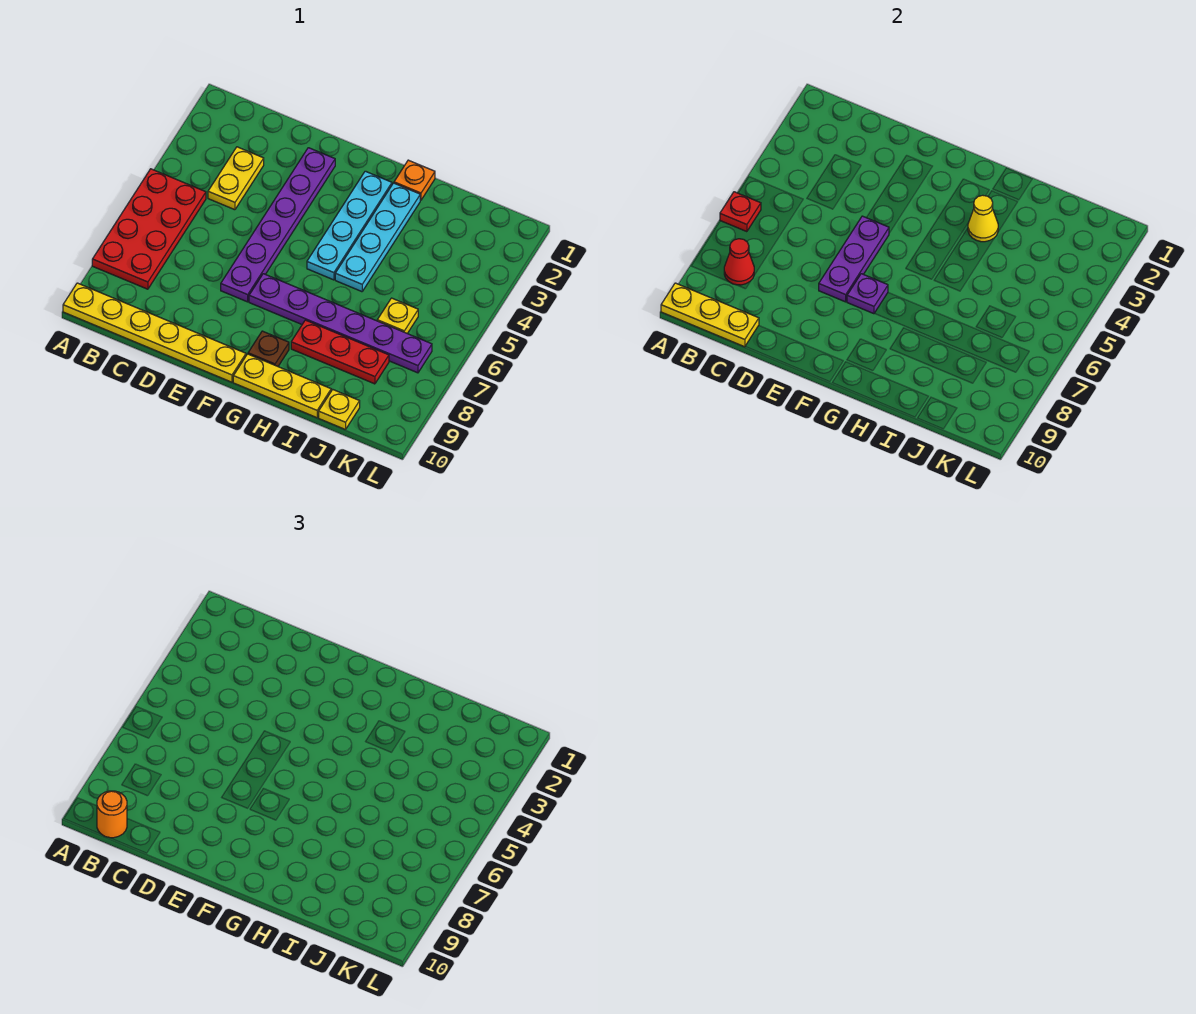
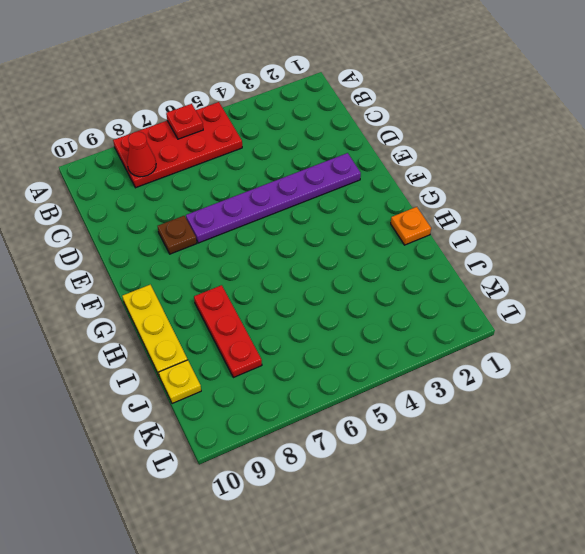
brown plate E8 level 1 -> brown plate G9 level 1
none -> yellow plate A10:F10 level 1
none -> yellow plate C3:C4 level 1
none -> purple plate F7:K7 level 1

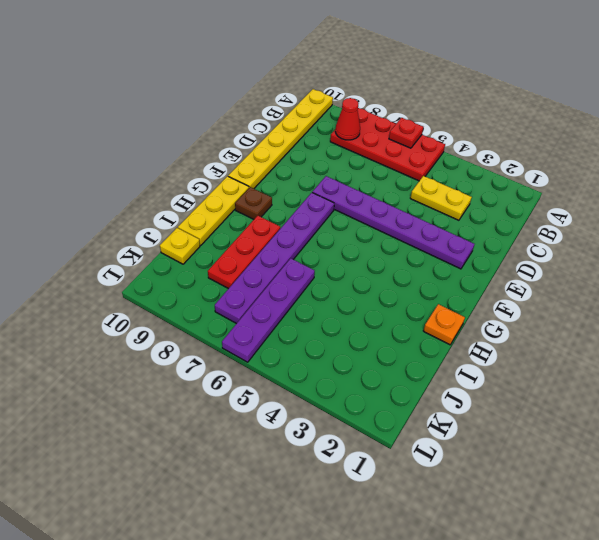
purple plate I6:L6 level 1 -> yellow plate J6 level 1
none -> cyan plate G2:G5 level 1
none -> cyan plate H2:H5 level 1
none -> yellow plate A10:C10 level 2

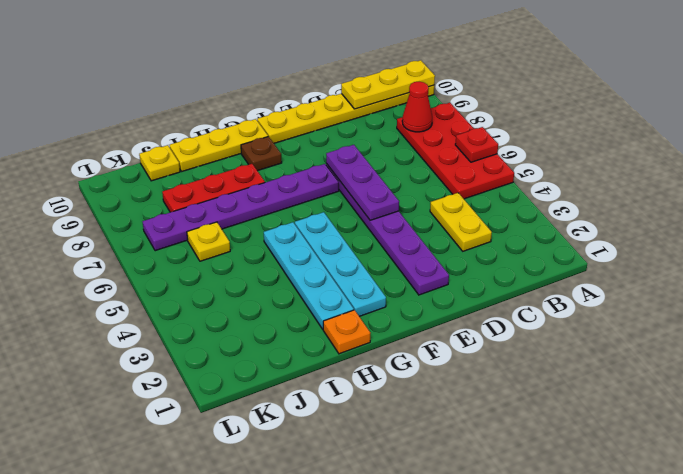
none -> purple plate F7 level 2
none -> yellow cone H3 level 2
none -> orange round brick B10 level 3

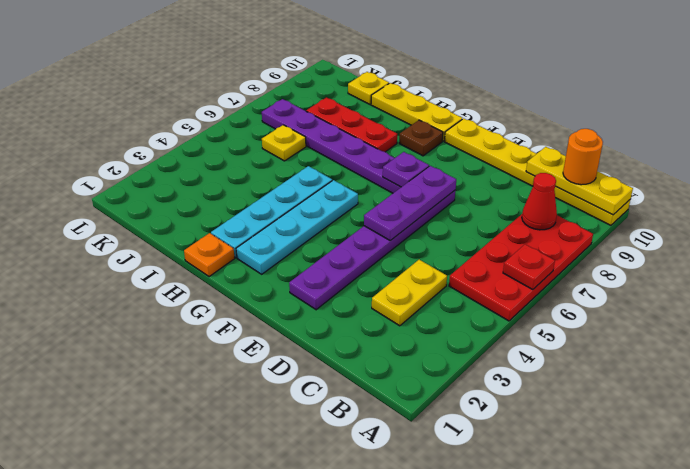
none -> yellow cone H3 level 2

